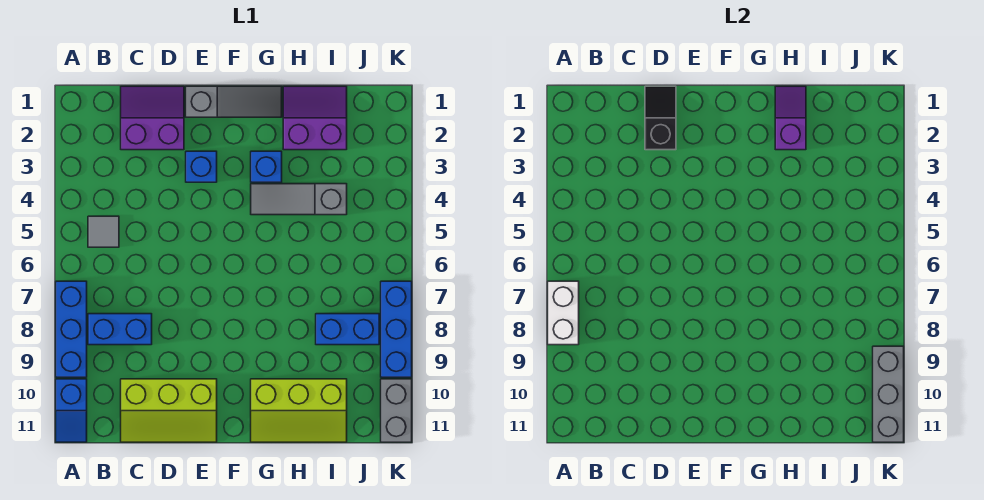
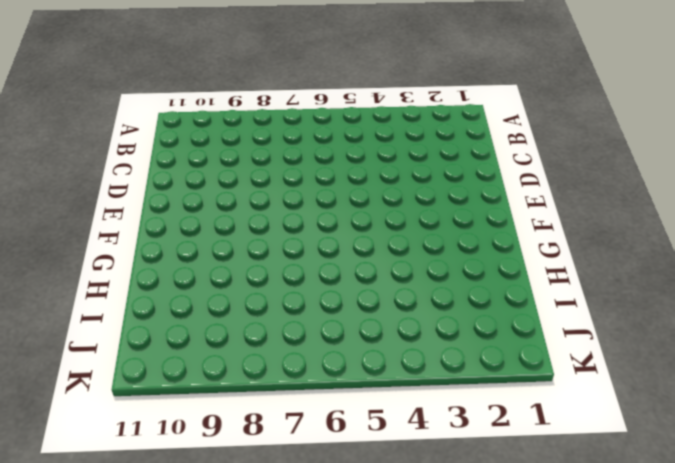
none -> blue brick A7:A9 level 1
none -> blue slope A10:A11 level 1 top 10
none -> grey tile B5 level 1

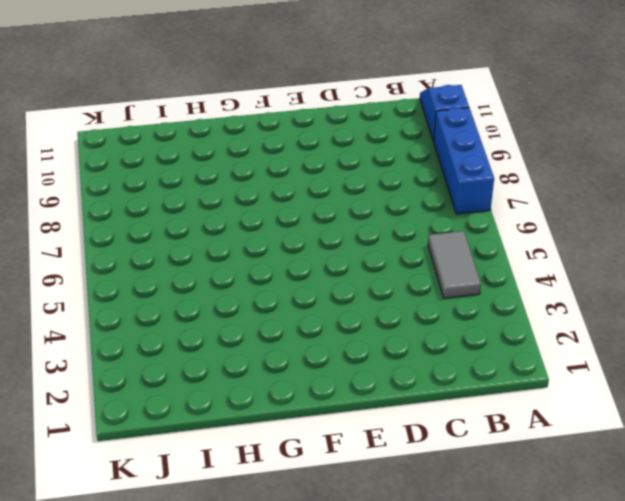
grey tile B4:B5 level 1 -> grey tile B5 level 1
none -> blue brick B8:C8 level 1
none -> purple slope C1:D2 level 1 top 2
none -> lime slope C10:E11 level 1 top 10

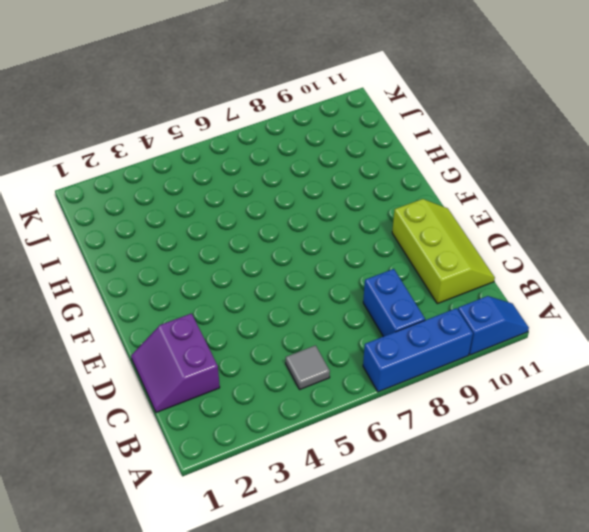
none -> grey slope E1:G1 level 1 top E
none -> blue brick E3 level 1
none -> blue brick G3 level 1

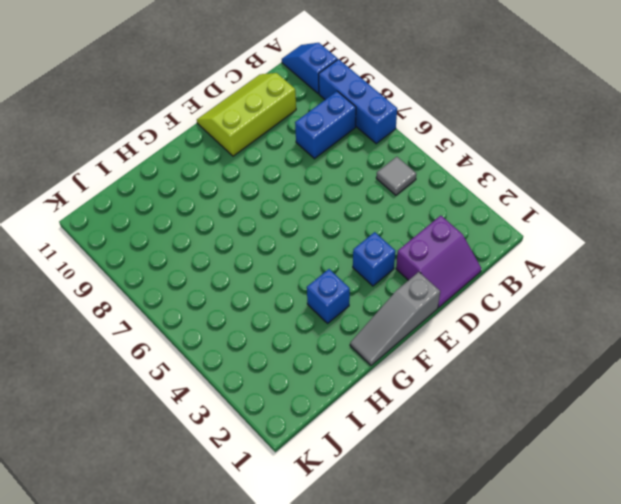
none -> grey slope G4:I4 level 1 top I
none -> lime slope G10:I11 level 1 top 10
none -> purple slope H1:I2 level 1 top 2

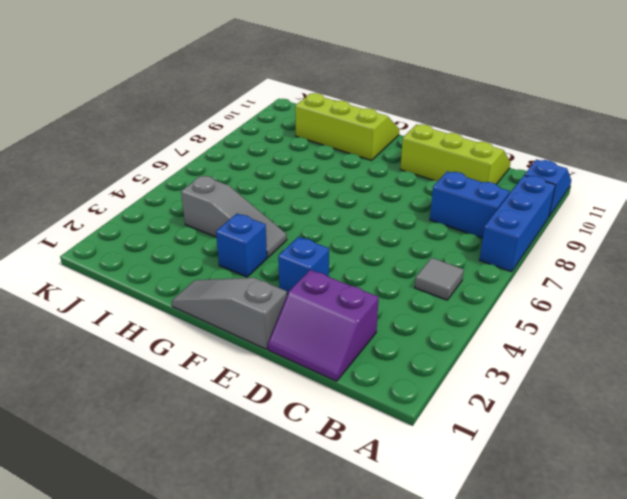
none -> purple slope H1:I2 level 1 top 2
none -> blue brick I8:J8 level 1
none -> blue brick K7:K9 level 1

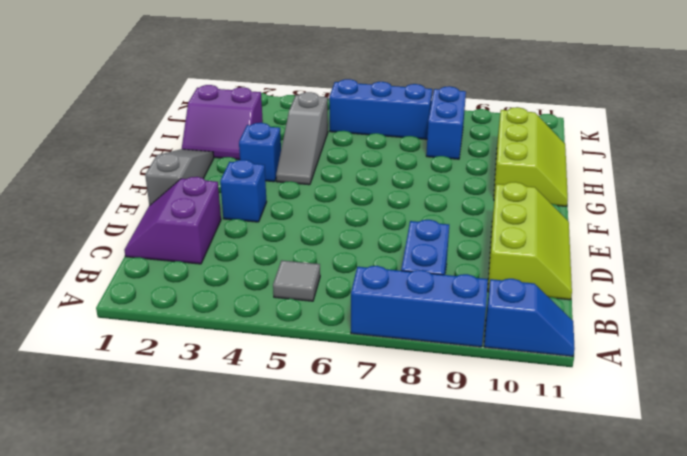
purple slope H1:I2 level 1 top I -> purple slope H1:I2 level 1 top 2
blue brick J5:J7 level 1 -> blue brick K7:K9 level 1
none -> grey brick K10:K11 level 1
none -> white brick A7:A8 level 2
none -> black slope D1:D2 level 2 top 2

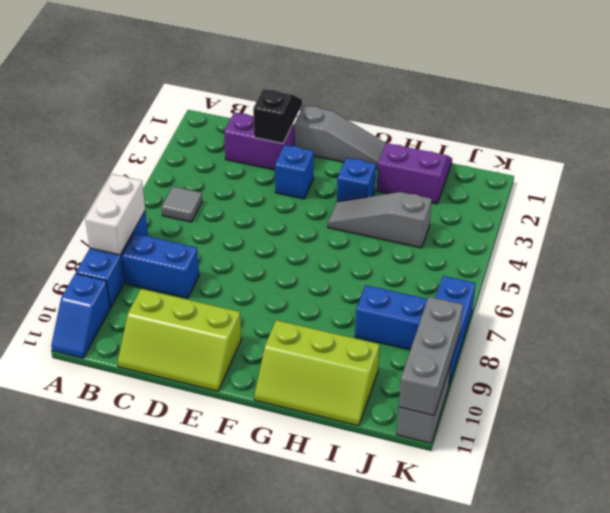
none -> purple slope H1:H2 level 2 top 2

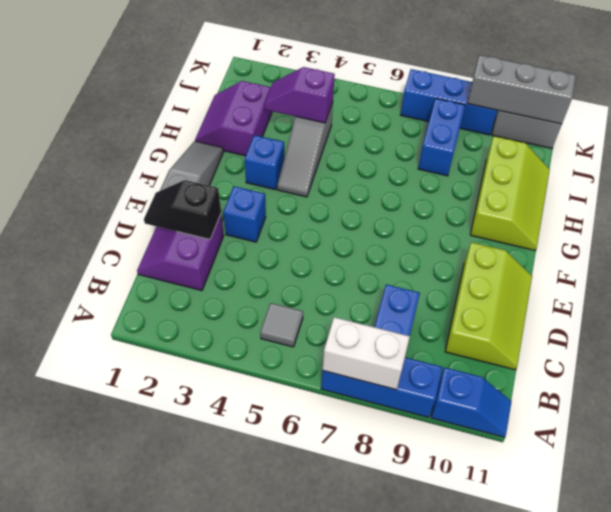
purple slope I3:I4 level 2 top 4 -> purple slope H1:H2 level 2 top 2

